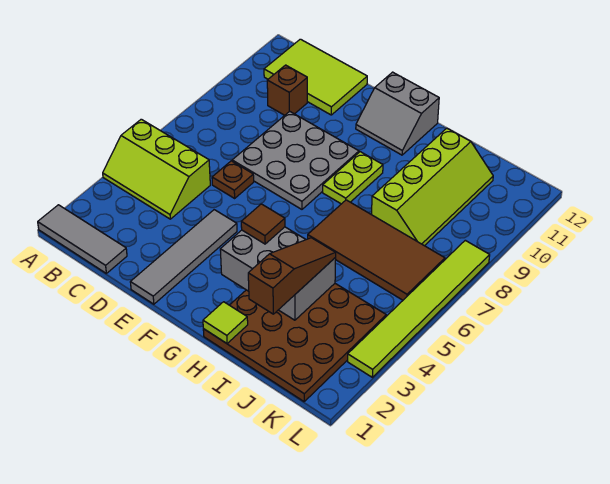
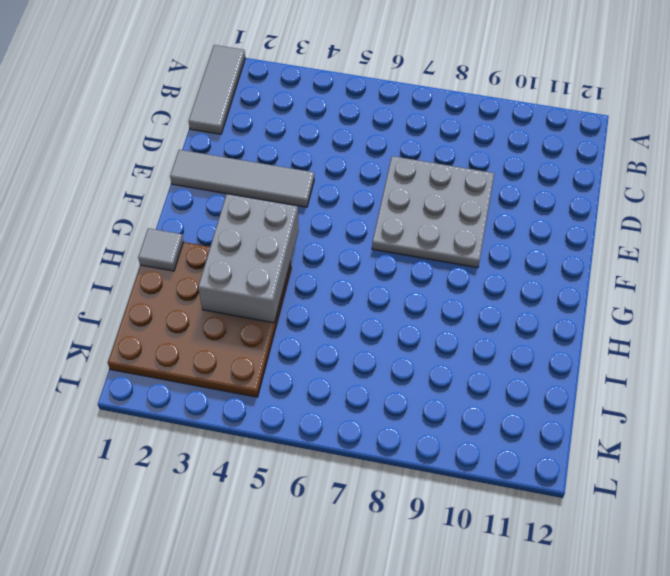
grey tile H1 level 2 -> lime tile H1 level 2
none -> lime slope A4:C5 level 1 top 5
none -> lime tile B11:D12 level 1
none -> brown brick C10 level 1

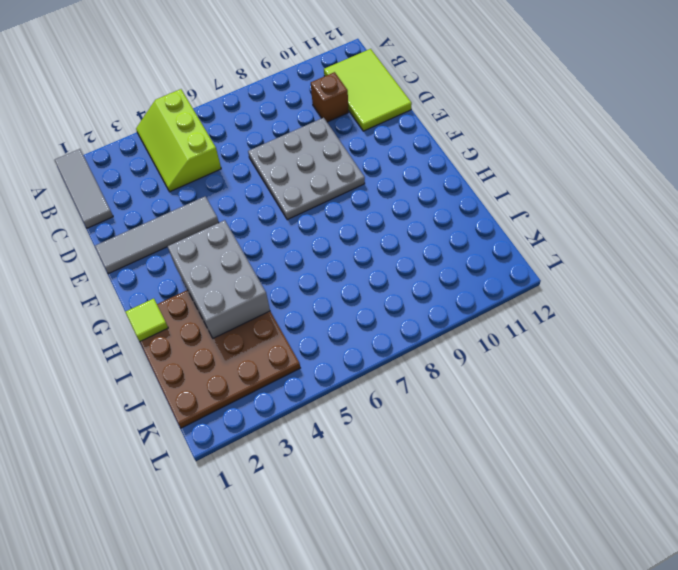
none -> brown plate D6 level 1
none -> grey slope F11:G12 level 1 top 12
none -> lime plate G8:G9 level 1

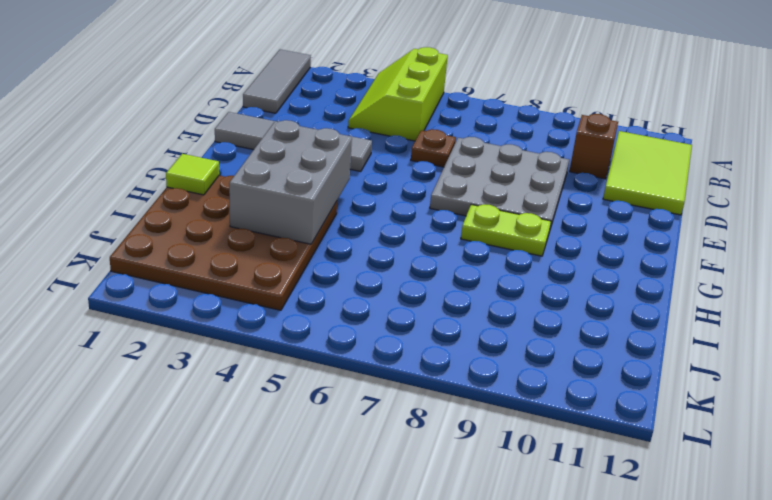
none -> grey slope F11:G12 level 1 top 12
none -> brown tile H6:K7 level 1
none -> lime slope I8:J11 level 1 top I

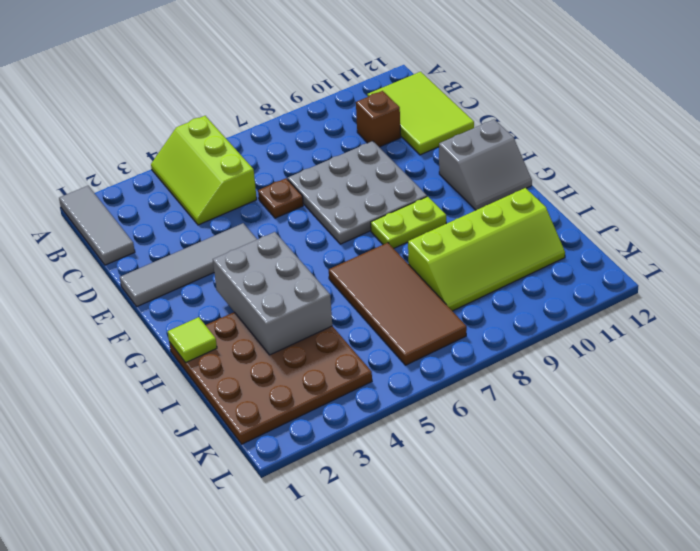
grey slope F11:G12 level 1 top F -> grey slope F11:G12 level 1 top 12
none -> lime tile L3:L8 level 1
none -> brown tile G4 level 3
none -> brown slope I2:I4 level 3 top 2

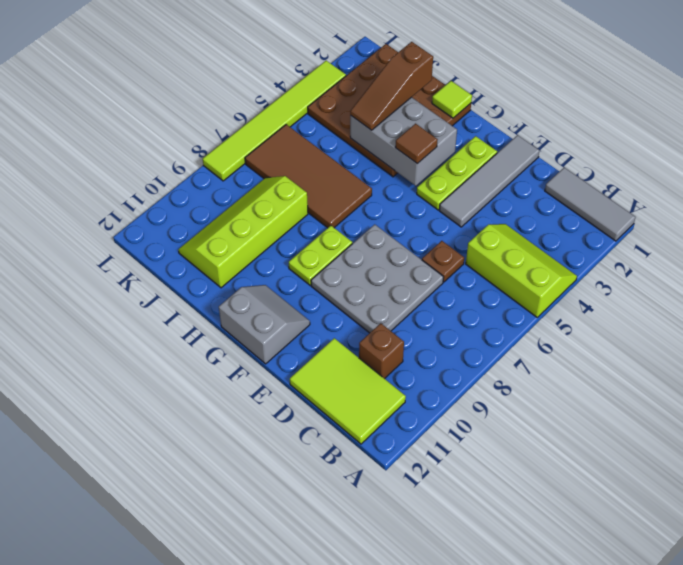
lime plate F2:F4 level 1 -> none

